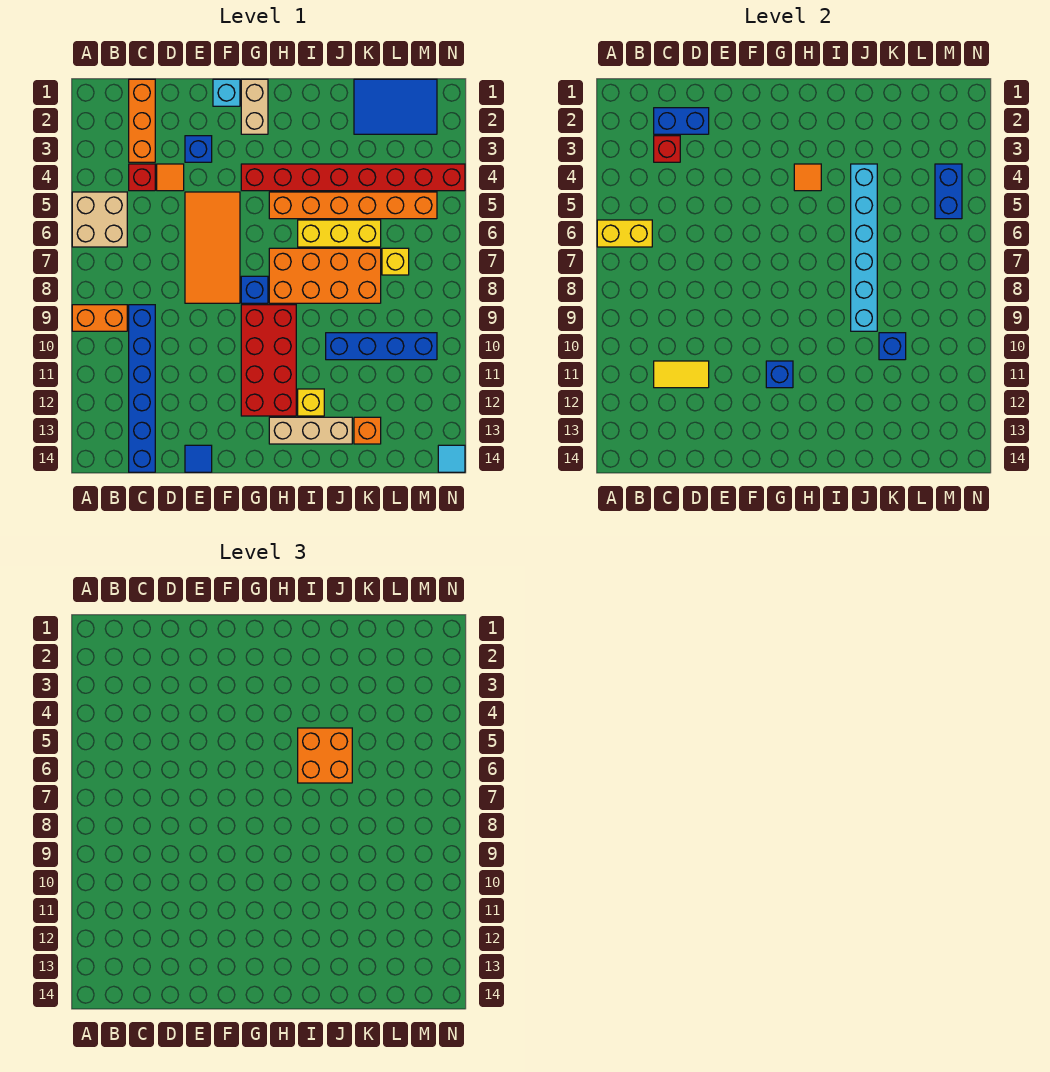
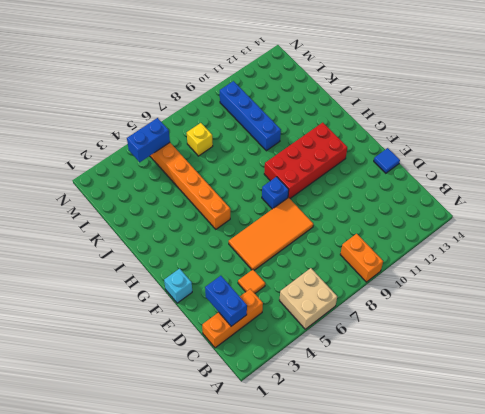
none -> red brick C4 level 1
none -> blue brick C9:C14 level 1
none -> blue brick E3 level 1
none -> tan brick G1:G2 level 1

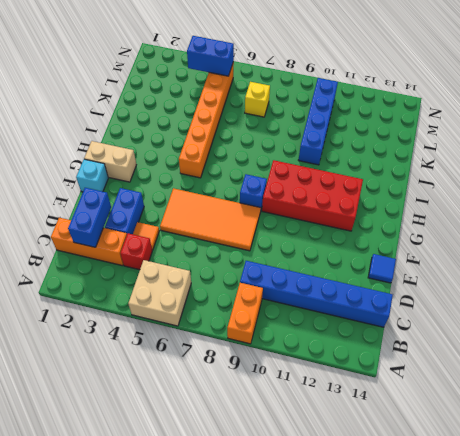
blue brick D3:E3 level 1 -> blue brick E3 level 1
none -> red brick G4:N4 level 1
none -> orange brick H7:K8 level 1
none -> tan brick H13:J13 level 1
none -> yellow brick I6:K6 level 1

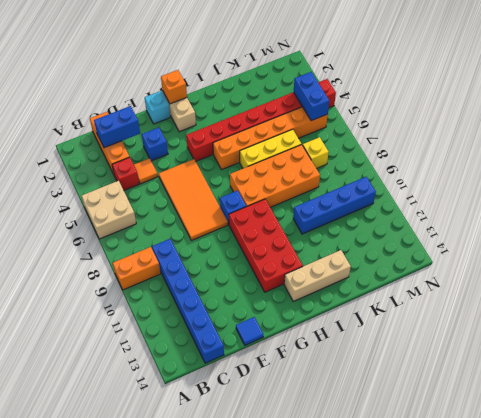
orange brick G1 level 2 -> orange brick K13 level 1
none -> yellow brick I12 level 1
none -> blue tile K1:M2 level 1
none -> cyan tile N14 level 1
none -> yellow brick A6:B6 level 2

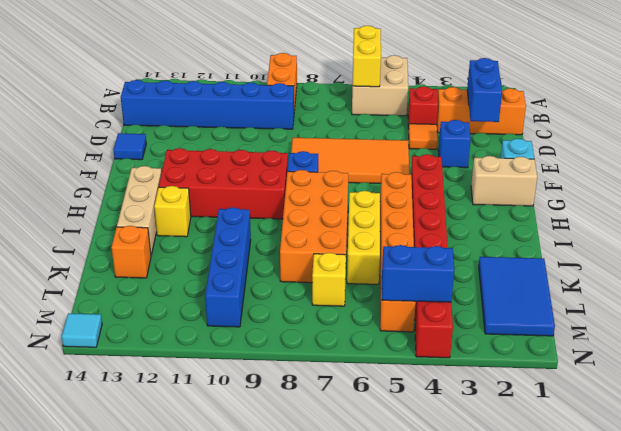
none -> red brick C3 level 2
none -> yellow tile C11:D11 level 2
none -> blue brick G11 level 2
none -> orange tile H4 level 2

